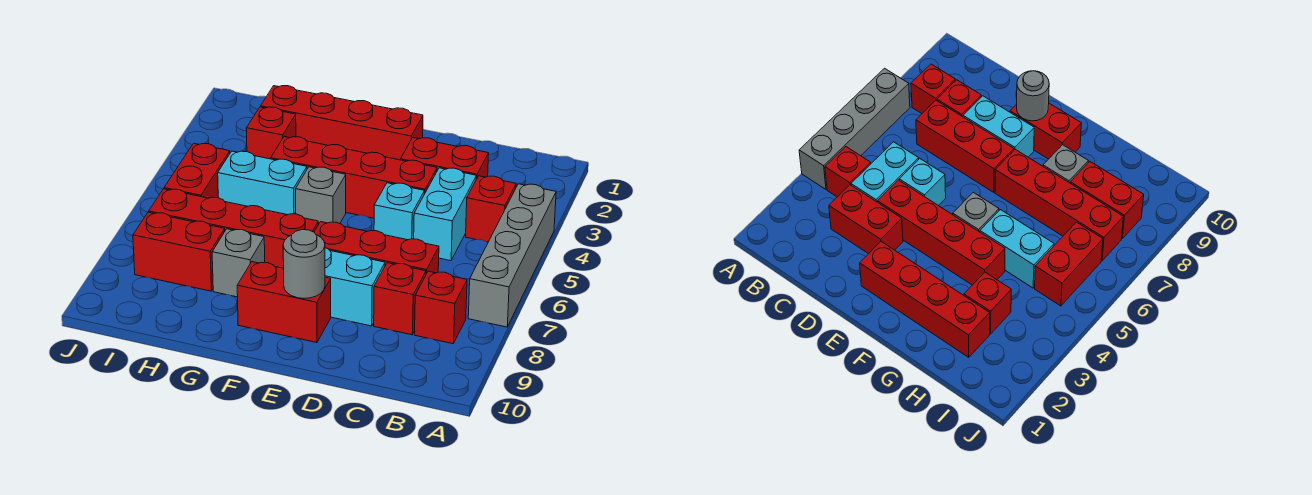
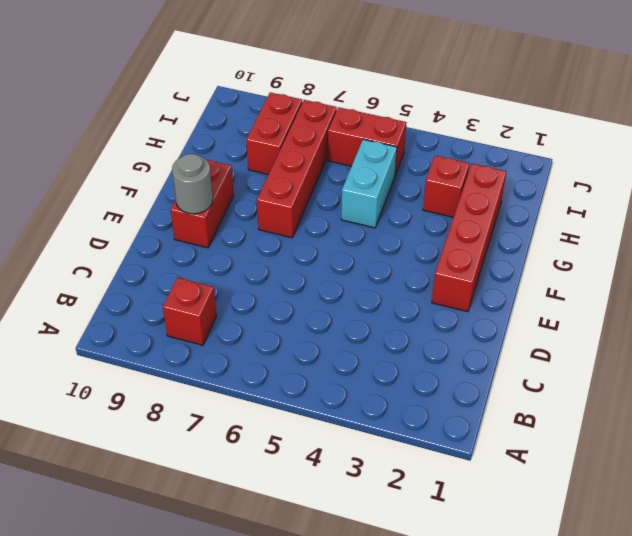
none -> grey brick A4:A7 level 1
none -> red brick B4 level 1
none -> red brick C3:D3 level 1

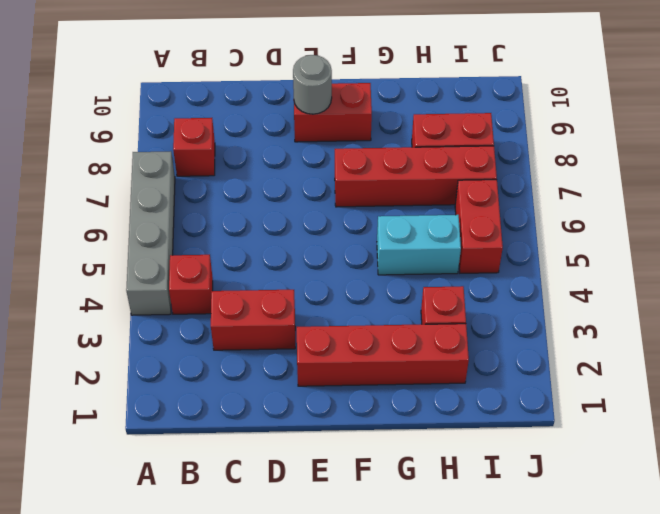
none -> cyan brick C4:C5 level 1
none -> red brick C7:E7 level 1
none -> red brick C8 level 1

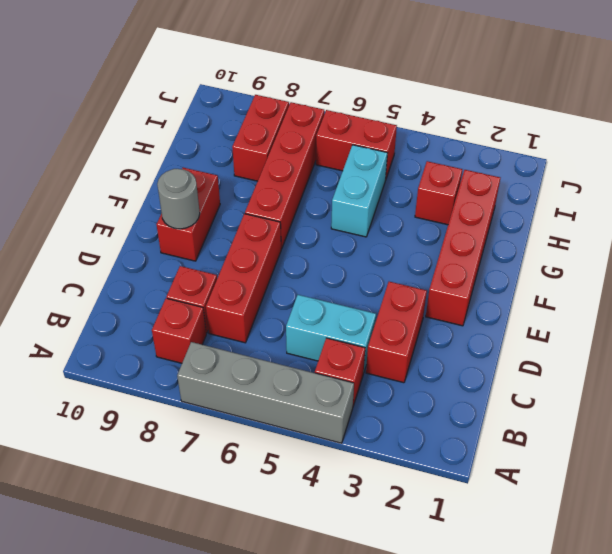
none -> red brick D4:G4 level 1
none -> cyan brick D5 level 1
none -> cyan brick D8:E8 level 1

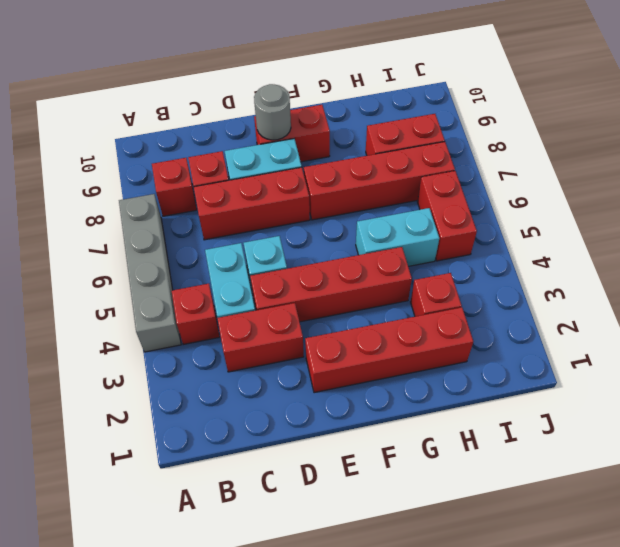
none -> grey brick F5 level 1
none -> grey brick G8 level 1

